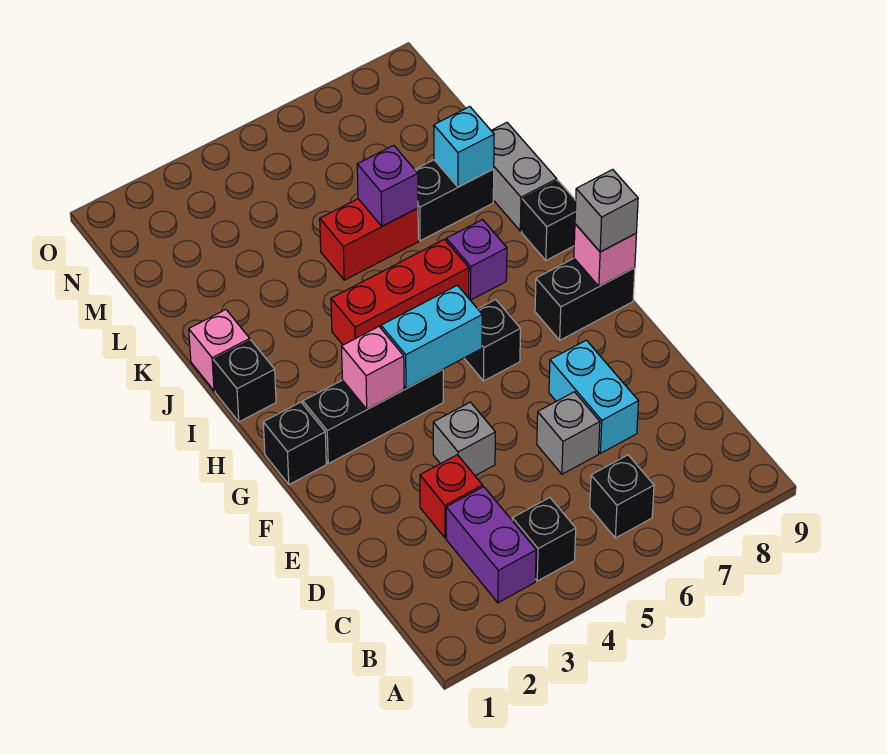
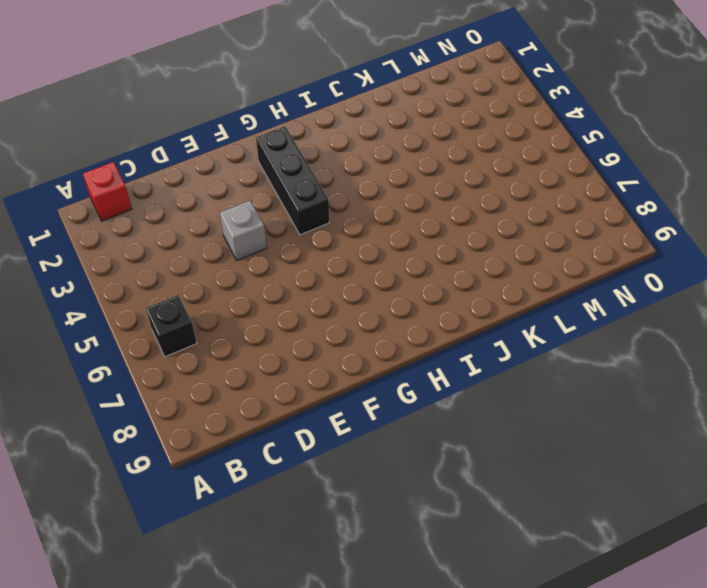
red brick B1 level 1 -> red brick D3 level 1
none -> purple brick B3:C3 level 1
none -> black brick B4 level 1
none -> grey brick D6 level 1

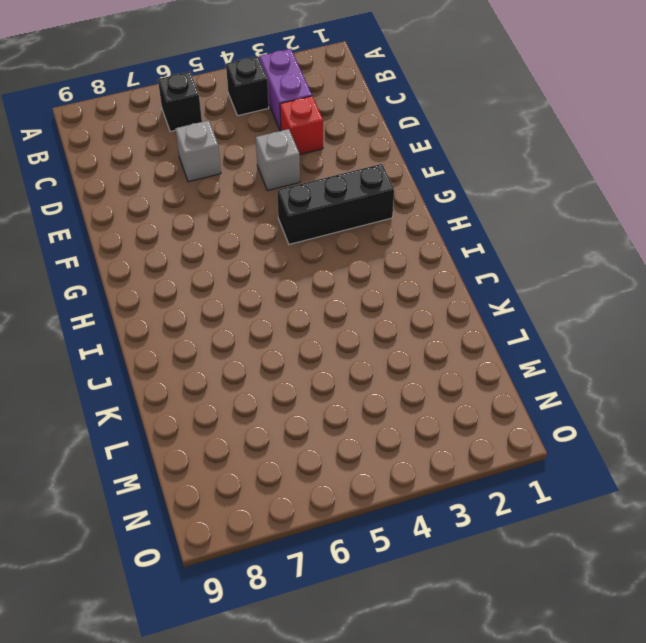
none -> cyan brick D7:E7 level 1
none -> black brick G1 level 1
none -> black brick G6 level 1

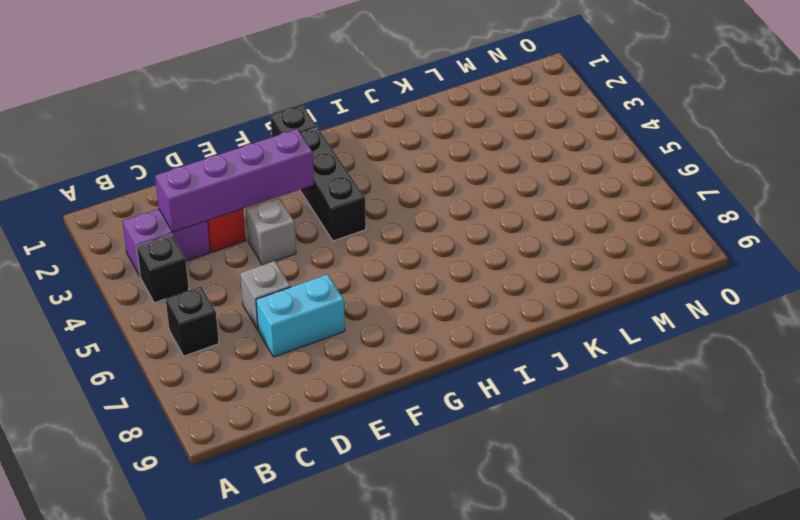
purple brick C3:F3 level 2 -> none
none -> black brick G6 level 1
none -> black brick G8:G9 level 1
none -> black brick I1 level 1

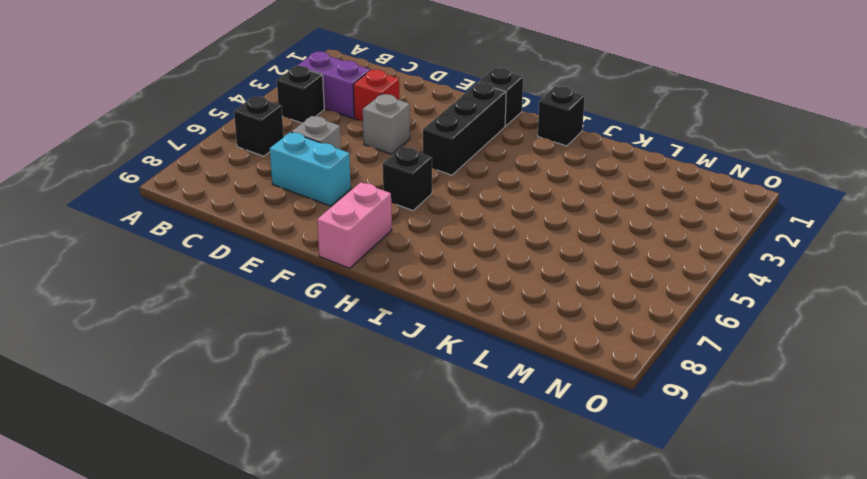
pink brick G8:G9 level 1 -> black brick G8:G9 level 1
none -> red brick I4:I6 level 1
none -> purple brick I7 level 1
none -> black brick I9 level 1

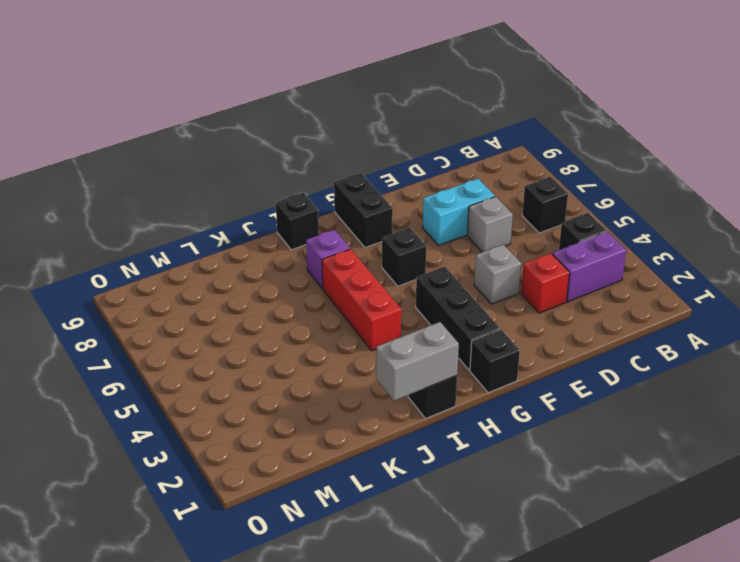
grey brick I1:J1 level 2 -> grey brick J9:K9 level 1
none -> pink brick J1 level 1
none -> red brick K5:K6 level 1
none -> black brick K7:K8 level 1

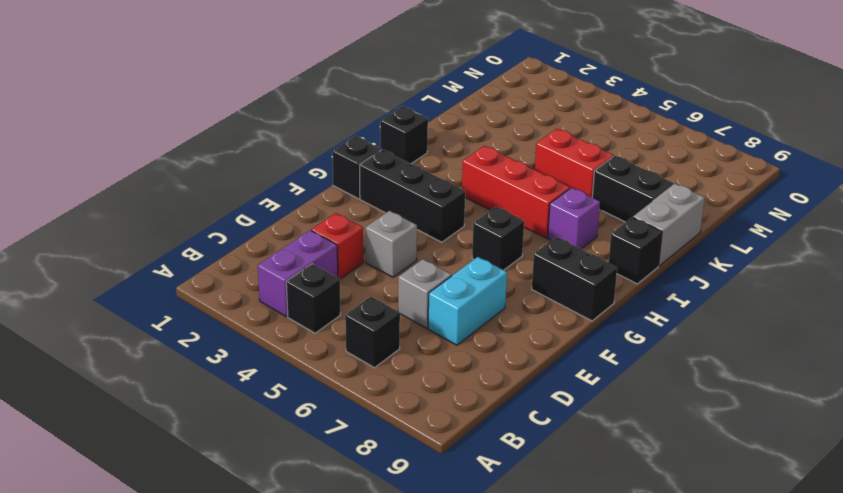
none -> pink brick J1 level 1
none -> pink brick G3 level 2
none -> cyan brick G4:G5 level 2

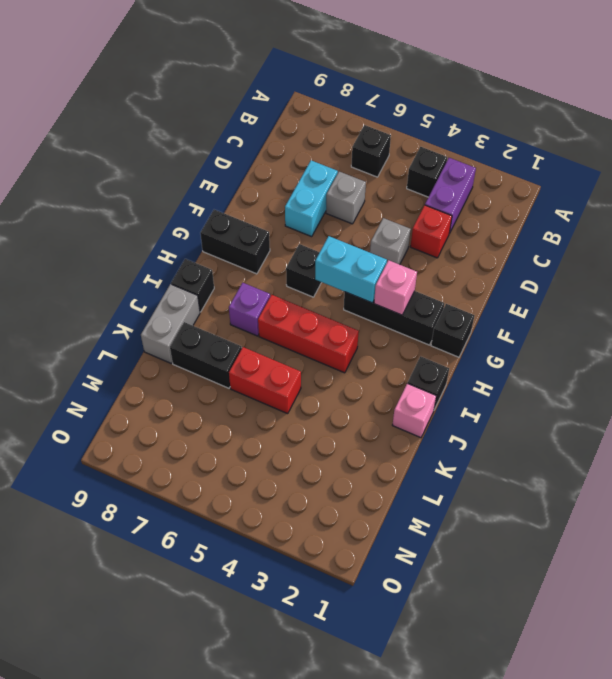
none -> pink brick G9 level 2
none -> purple brick K6 level 2
none -> cyan brick K8 level 2

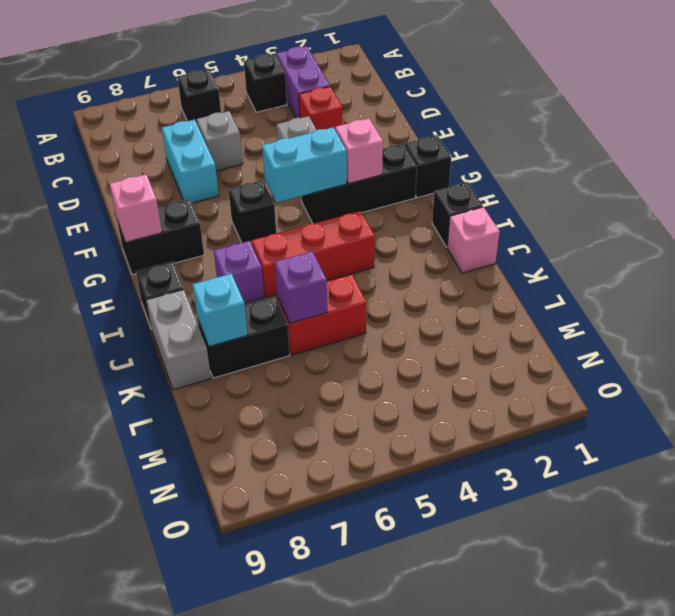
none -> grey brick G9 level 3

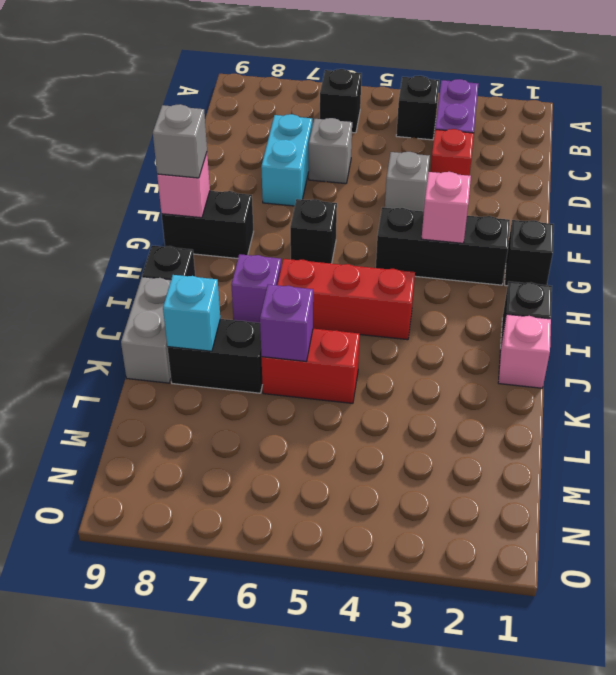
none -> cyan brick G4:G5 level 2

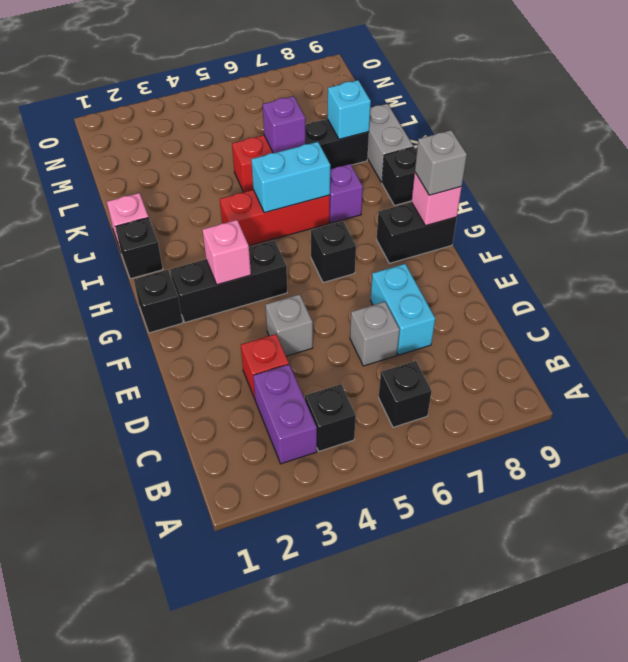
cyan brick I5:I6 level 2 -> cyan brick G4:G5 level 2

